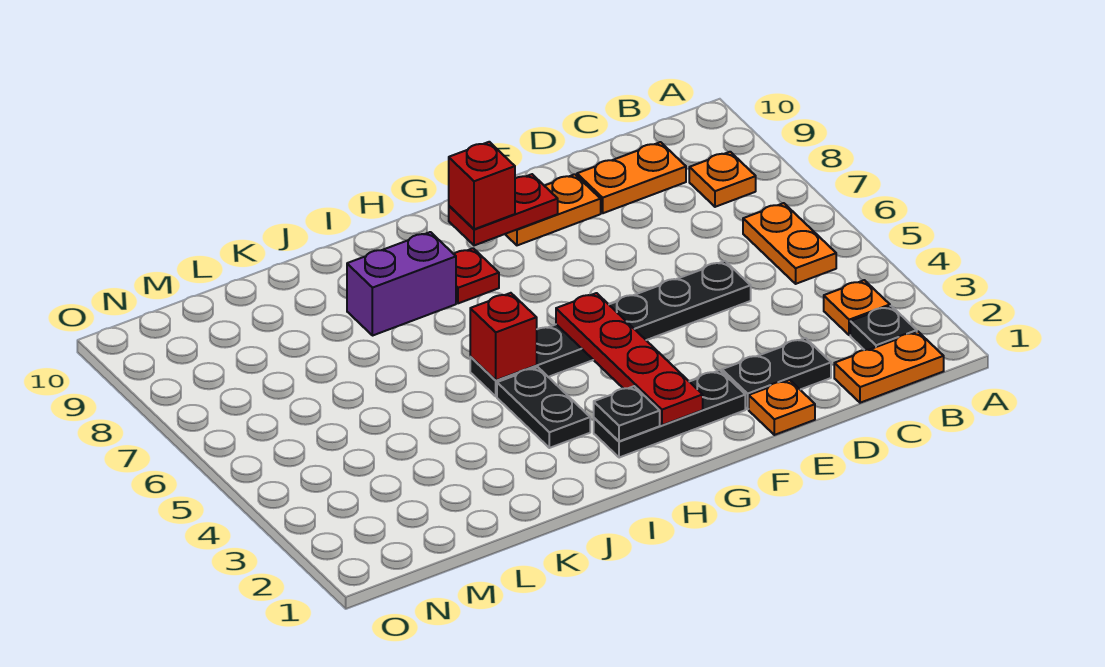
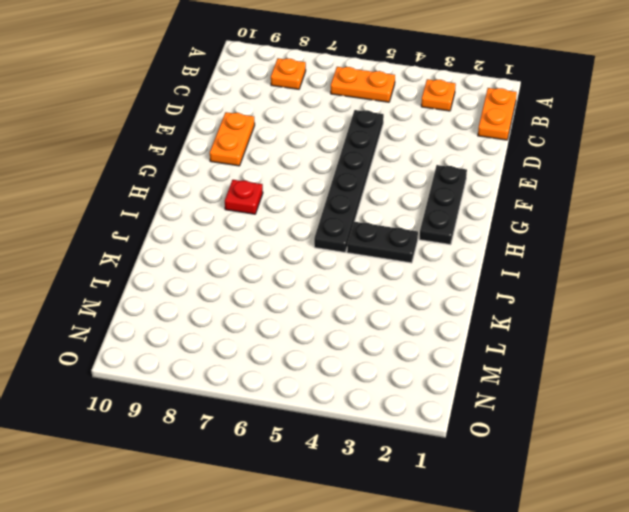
none -> black plate B2 level 1
none -> orange plate C9:D9 level 1
none -> black plate D2:E2 level 1

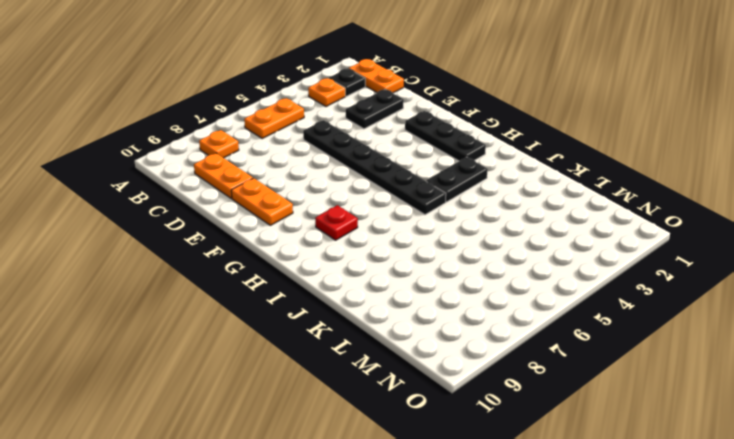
black plate D2:D3 level 1 -> black plate D2:E2 level 1
none -> orange plate E1 level 1
none -> purple brick I8:J8 level 1
none -> red plate F9:G9 level 2

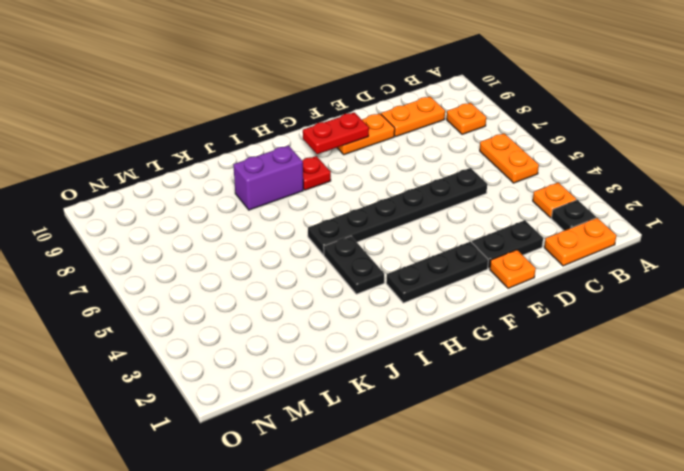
none -> red plate G2:G5 level 2
none -> black plate H2 level 2
none -> red brick I5 level 2

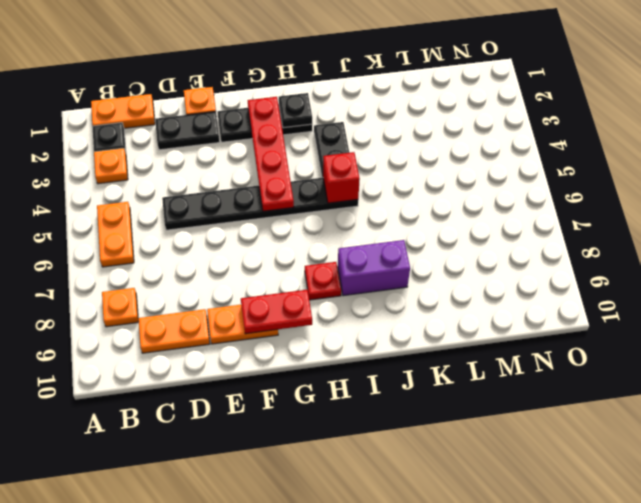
none -> red brick G9 level 3

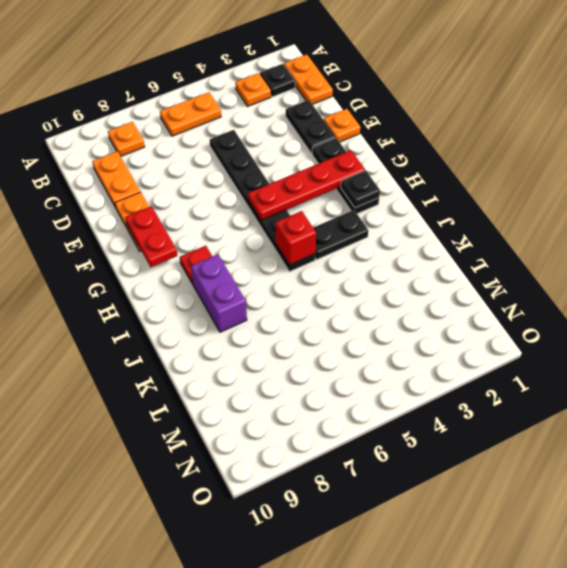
none -> red brick G9 level 3

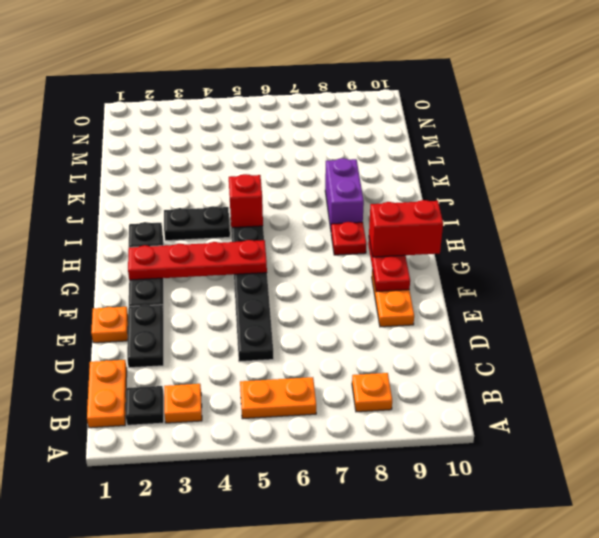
red brick G9:G10 level 3 -> red brick G9 level 3
none -> orange plate C9:D9 level 1

